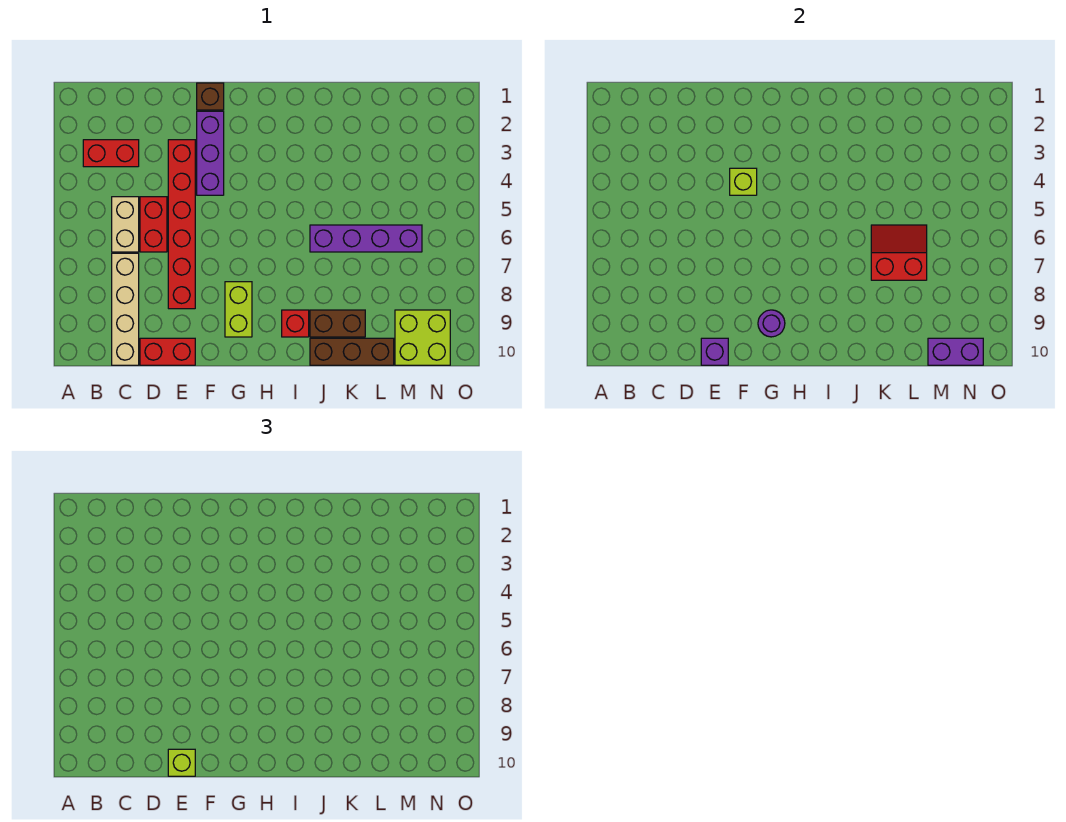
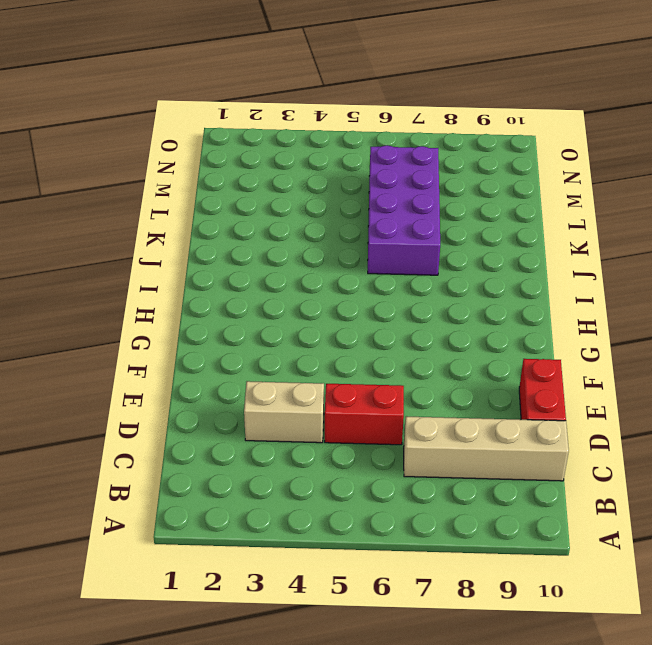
tan brick D3:D4 level 1 -> tan brick C5:C6 level 1
purple brick J6:M7 level 1 -> purple brick J6:M6 level 1
none -> red brick B3:C3 level 1
none -> red brick E3:E8 level 1
none -> brown brick F1 level 1

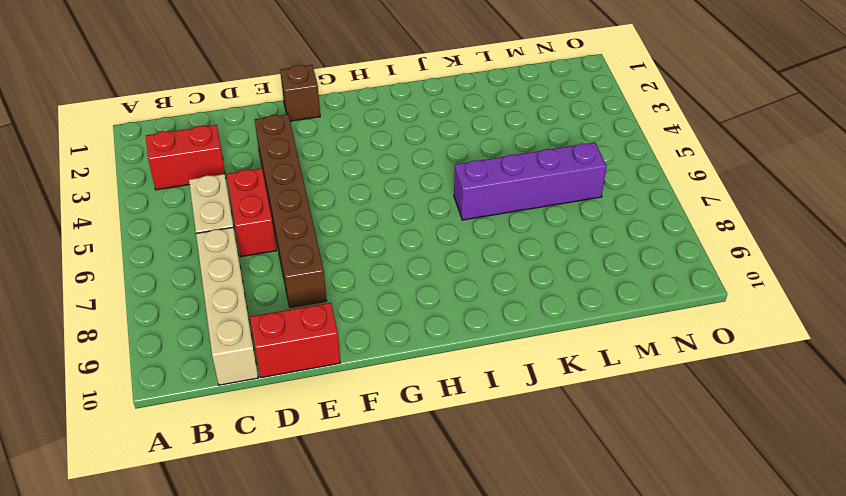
brown brick E3:E8 level 1 -> red brick E3:E8 level 1
none -> purple brick F2:F4 level 1
none -> lime brick G8:G9 level 1
none -> red brick I9 level 1

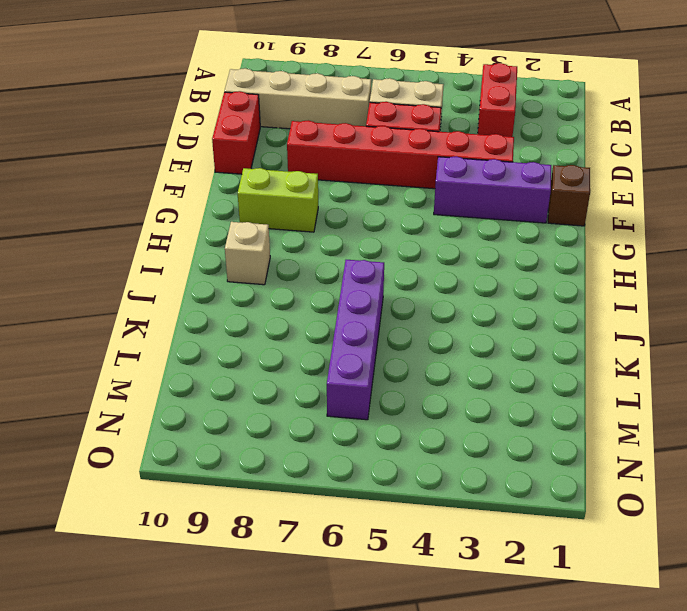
tan brick I9 level 1 -> red brick I9 level 1
none -> brown brick J9:K9 level 1
none -> brown brick J10:L10 level 1
none -> lime brick M9:N10 level 1

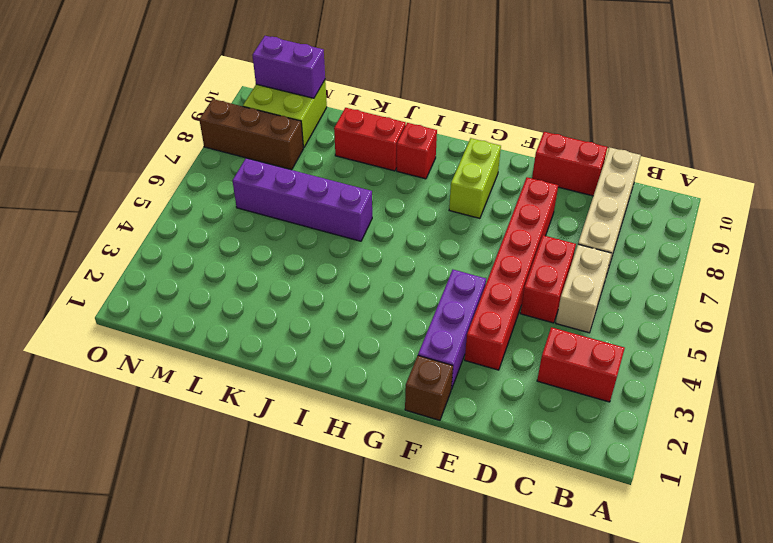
red brick J9:K9 level 1 -> brown brick J9:K9 level 1
brown brick M8:O8 level 1 -> brown brick J10:L10 level 1
none -> purple brick E10 level 2
none -> lime brick F4 level 2
none -> purple round brick G9 level 2

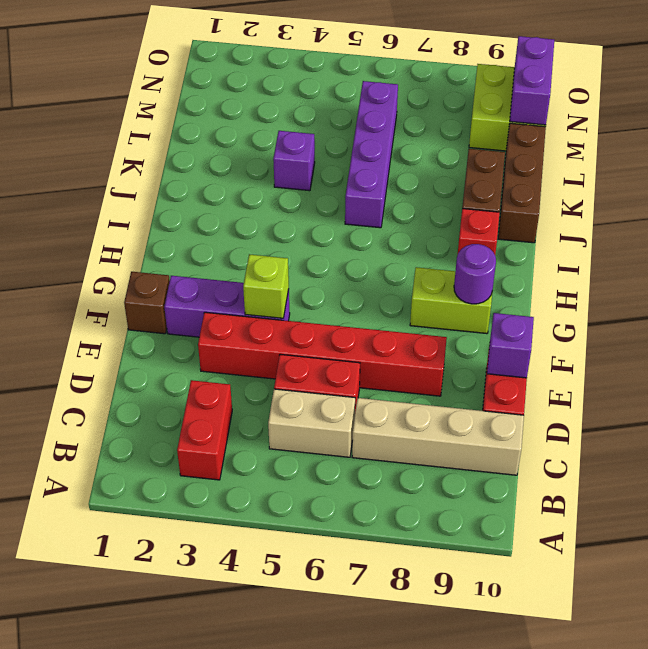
purple brick K4 level 1 -> none
none -> red slope K6:L7 level 2 top 7
none -> lime brick E10 level 3

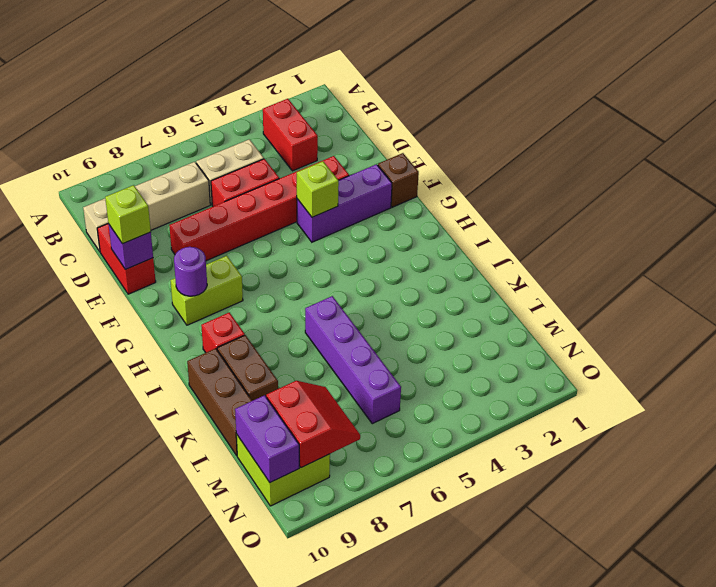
red slope M8:N9 level 2 top 9 -> red slope K6:L7 level 2 top 7

